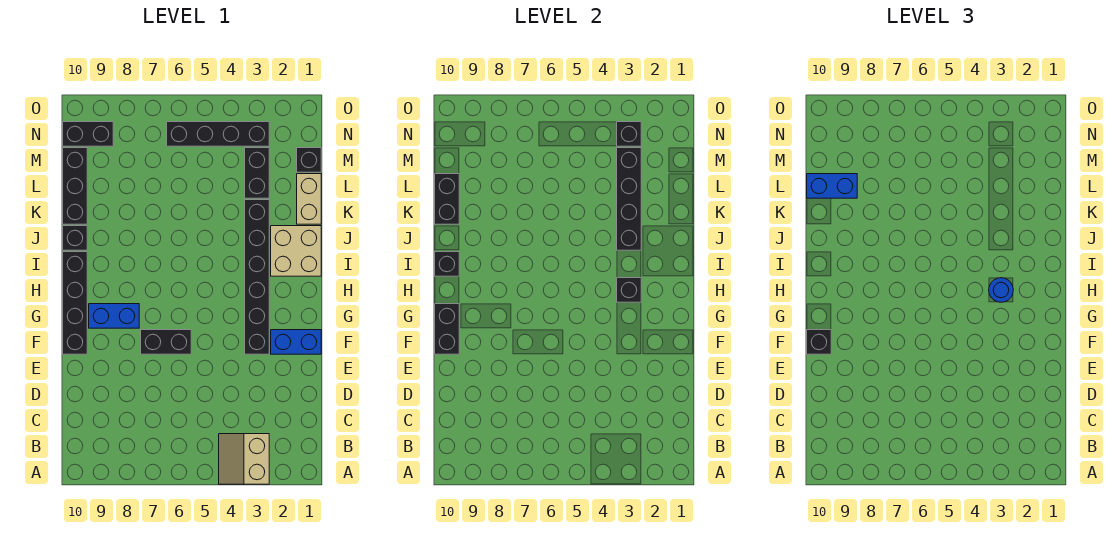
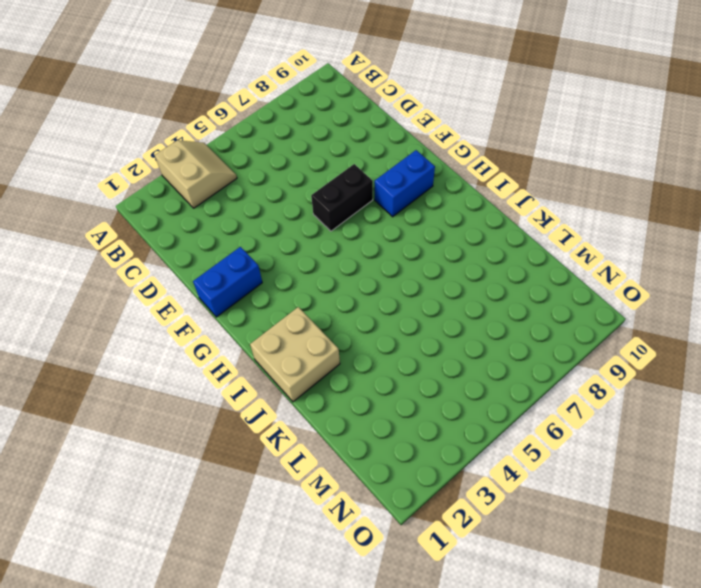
none -> black brick F3:K3 level 1
none -> black brick F10:I10 level 1
none -> black brick J10 level 1

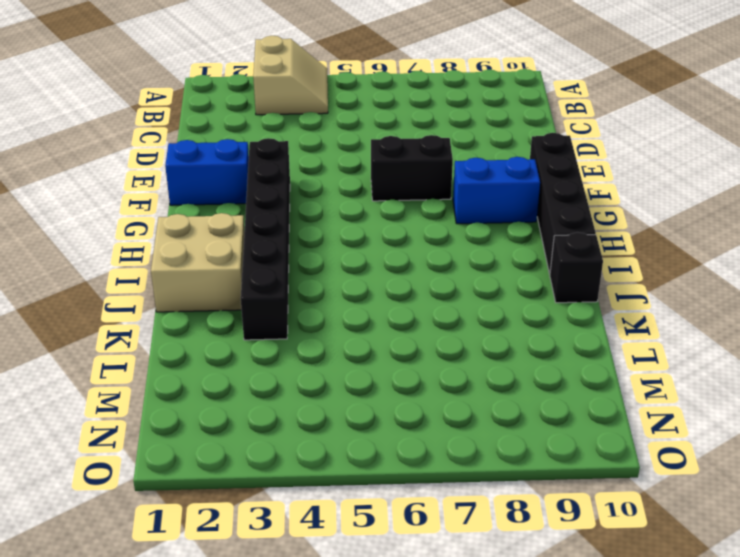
none -> tan brick K1:L1 level 1
none -> black brick K10:M10 level 1
none -> black brick L3:M3 level 1

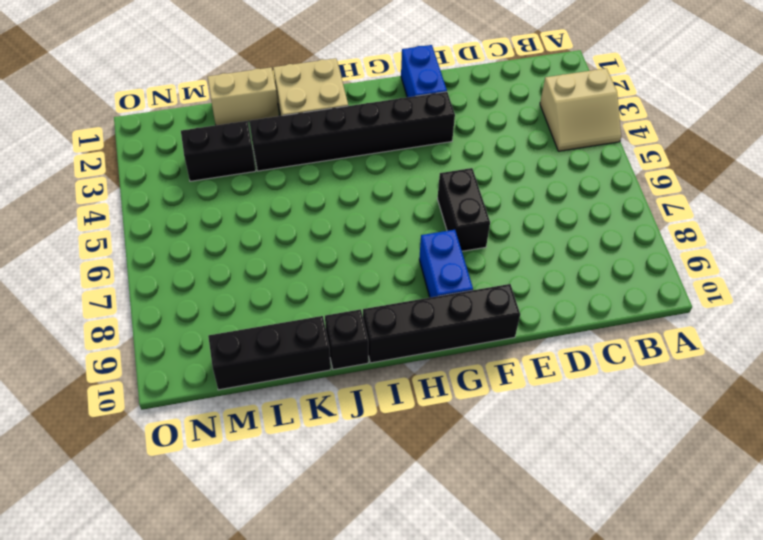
none -> black brick M1 level 1
none -> black brick N3:N6 level 1
none -> black brick N9:N10 level 1

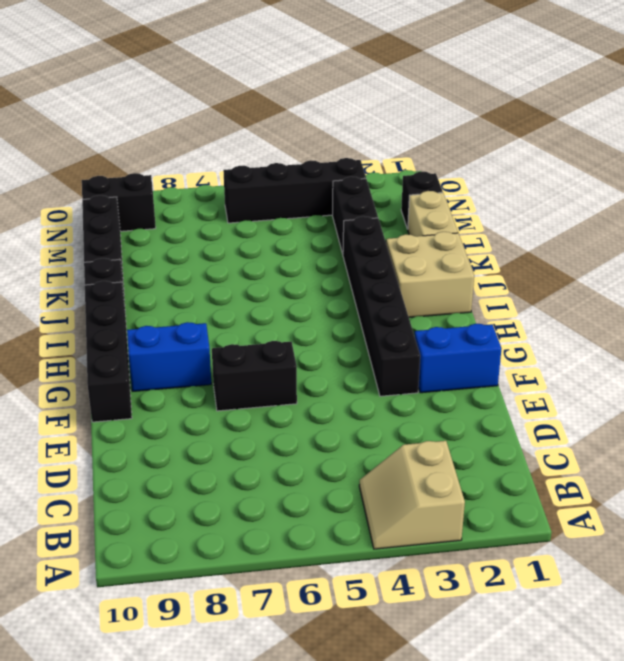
none -> black brick F10:G10 level 2
none -> black brick H3 level 2
none -> black brick I10 level 2

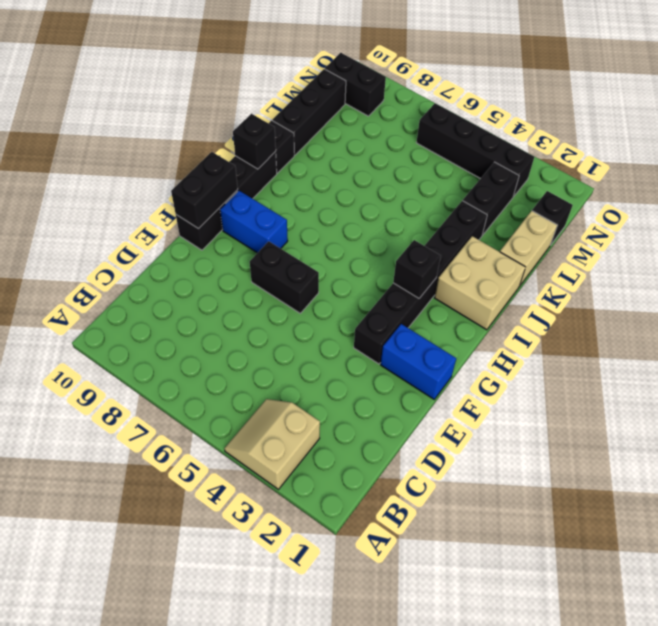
none -> black brick J3:M3 level 2
none -> black brick K10:L10 level 2
none -> black brick N3 level 2

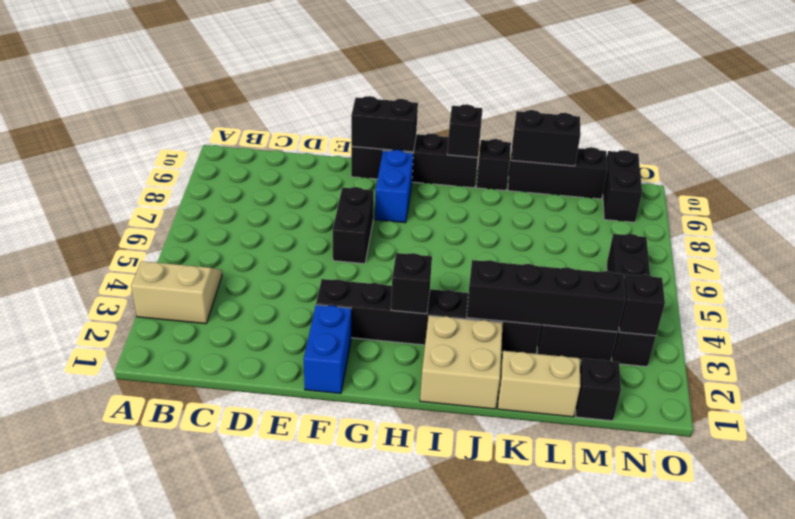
none -> black brick F10 level 3
none -> blue round brick H3 level 3
none -> blue brick L9:L10 level 3

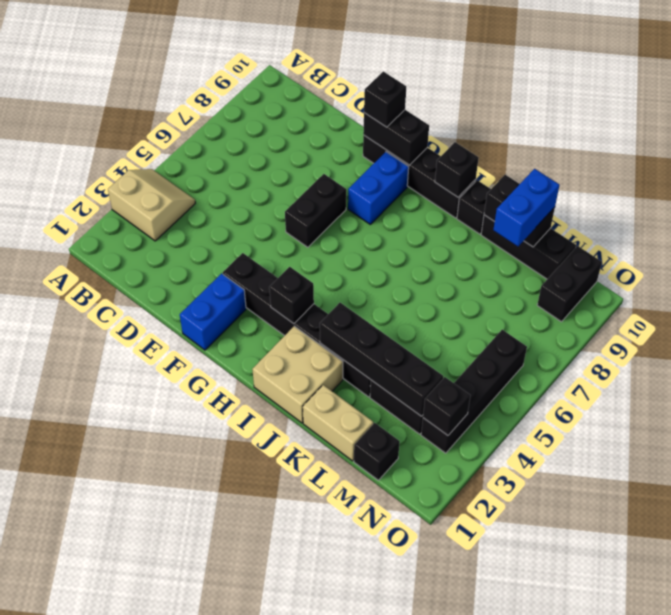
none -> blue round brick H3 level 3

